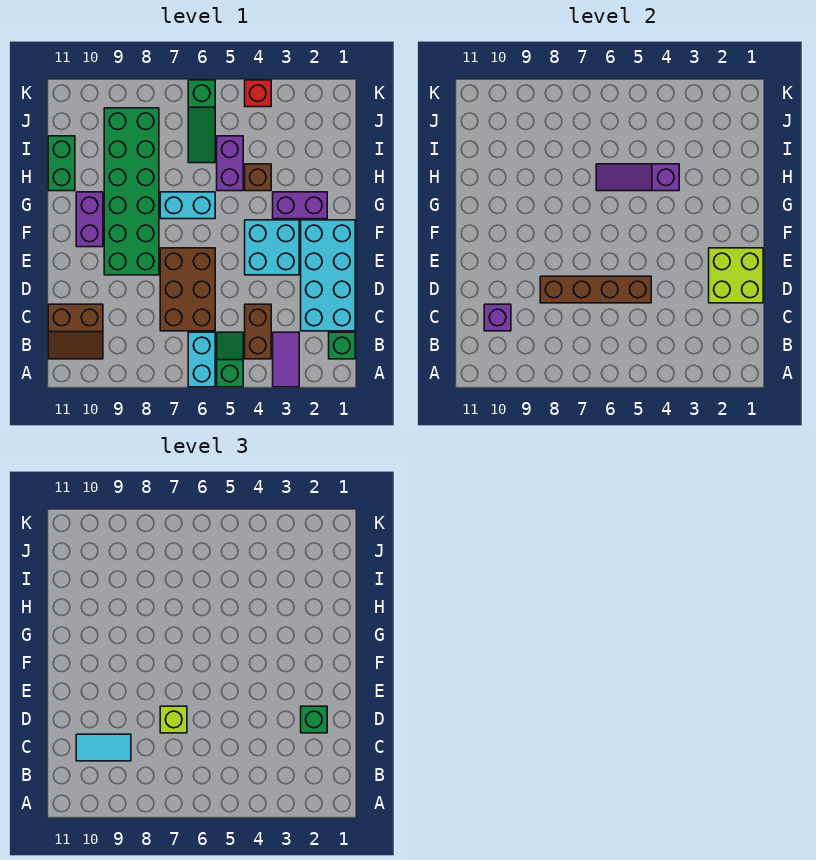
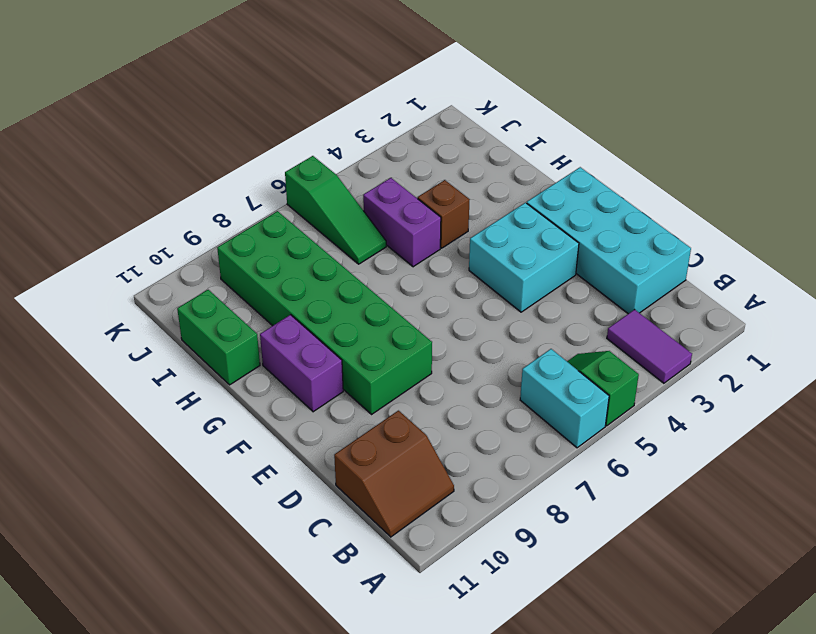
none -> green brick B1 level 1
none -> brown brick B4:C4 level 1
none -> brown brick C6:E7 level 1

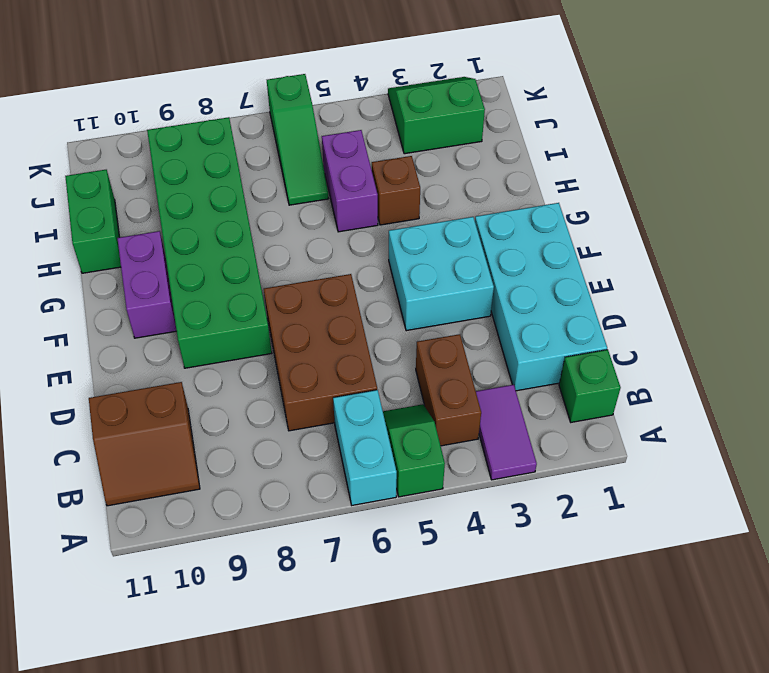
green slope J2:K3 level 1 top J -> none
none -> purple brick G2:G3 level 1
none -> cyan brick G6:G7 level 1
none -> red brick K4 level 1

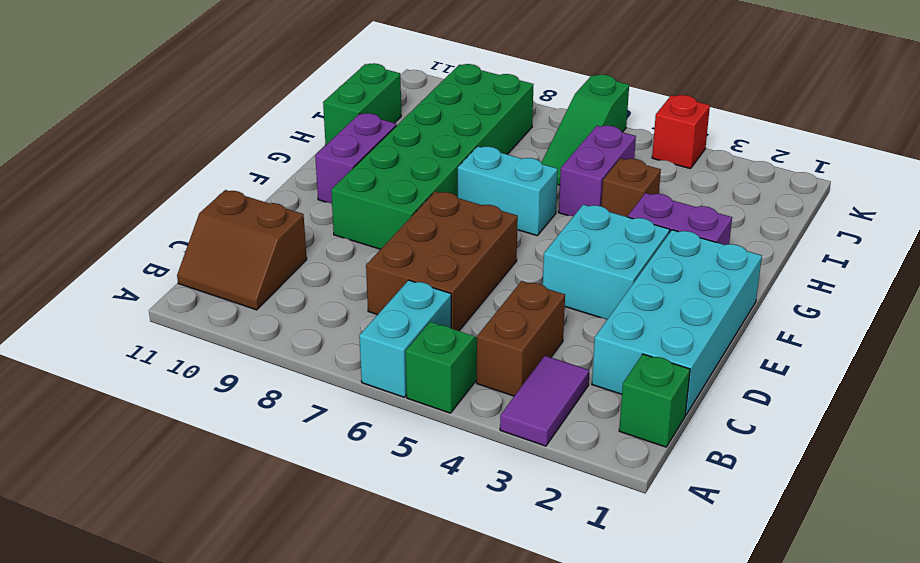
none -> purple brick C10 level 2
none -> lime brick D1:E2 level 2
none -> brown brick D5:D8 level 2

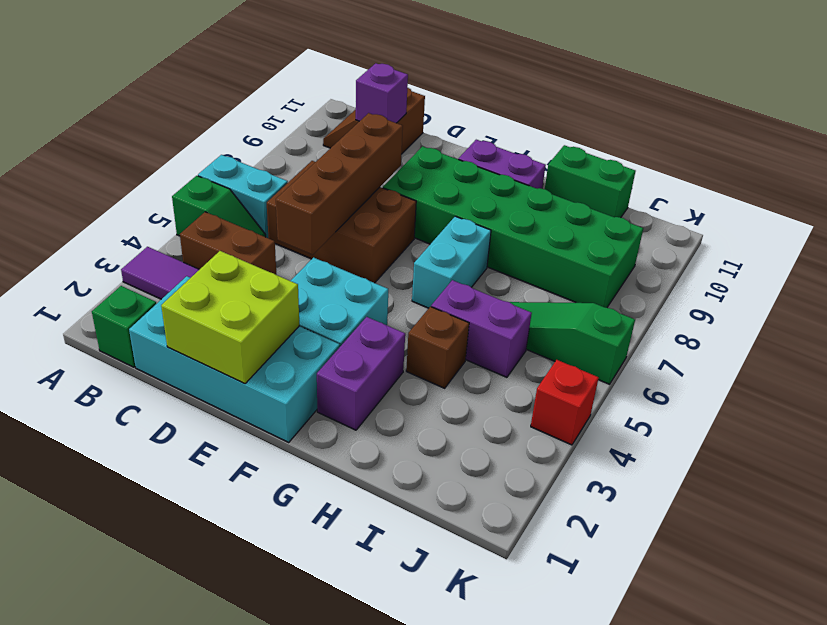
none -> purple slope H4:H6 level 2 top 4
none -> cyan tile C9:C10 level 3
none -> green brick D2 level 3

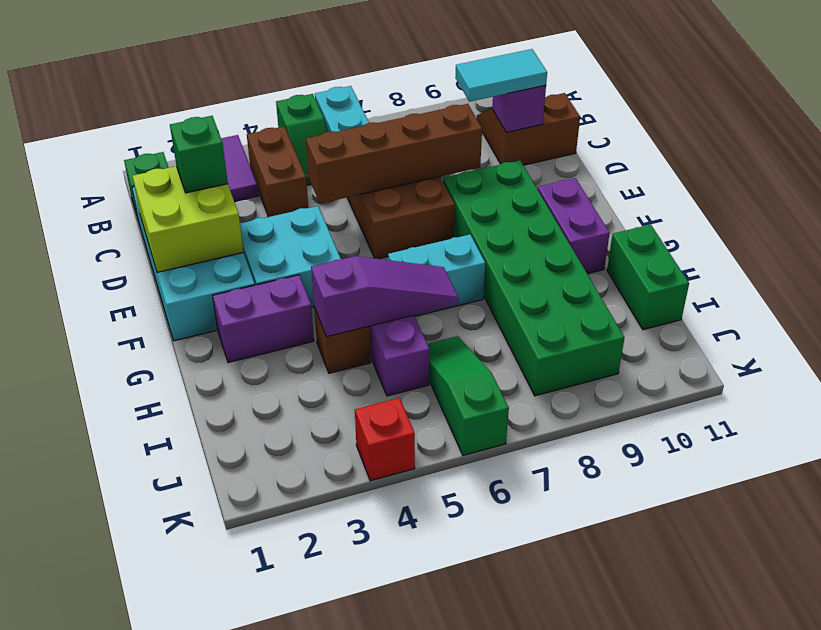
none -> lime brick D7 level 3

